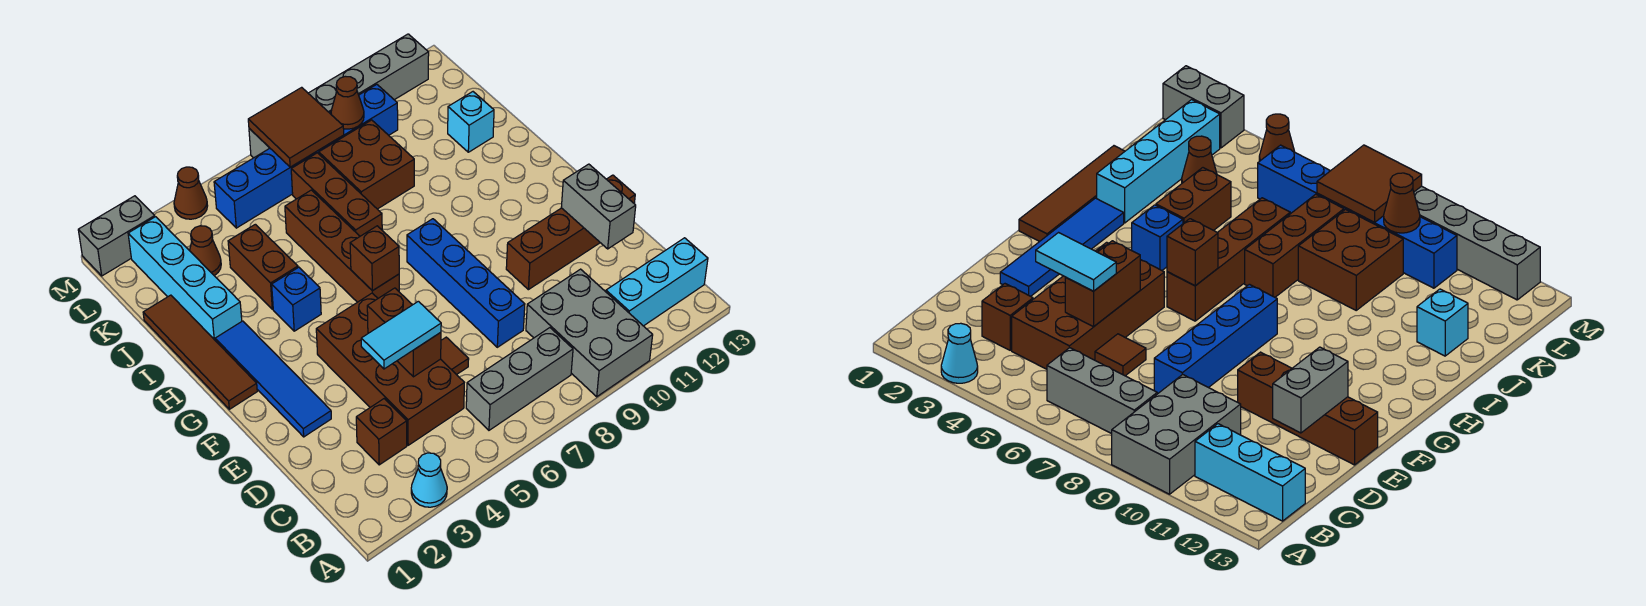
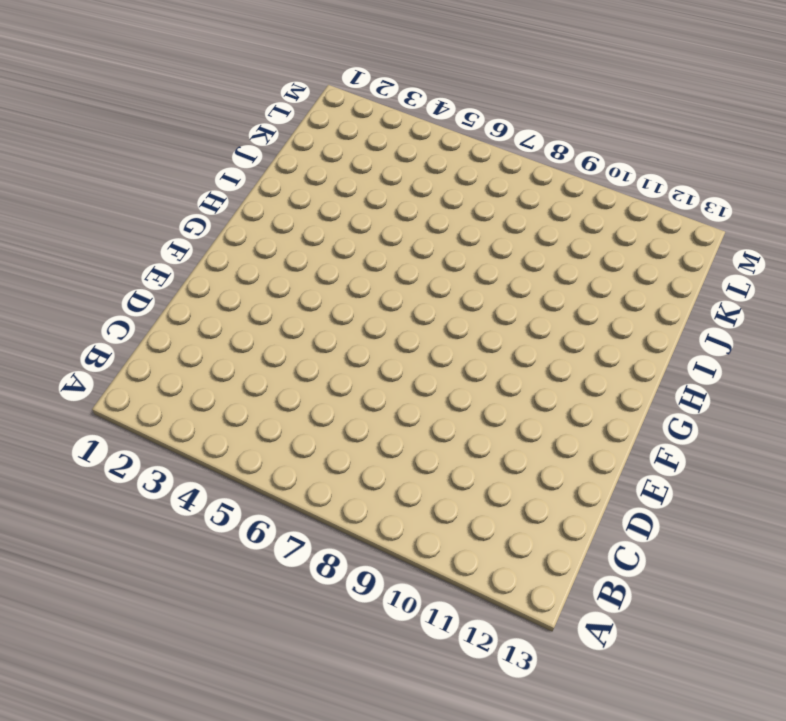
none -> cyan cone A3 level 1
none -> grey brick A9:C10 level 1
none -> grey brick B6:B8 level 1

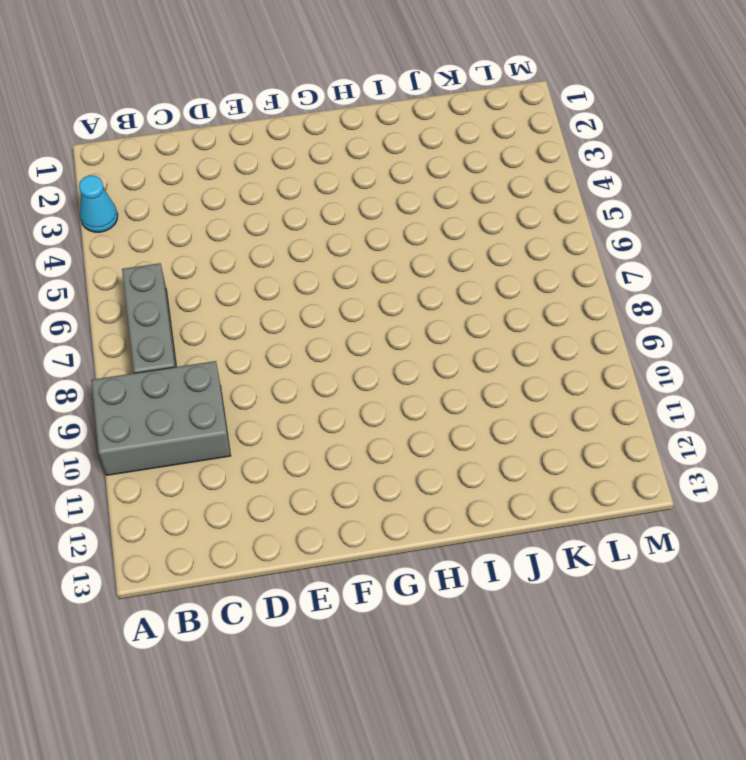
none -> cyan brick B11:B13 level 1
none -> brown brick C3 level 1
none -> brown brick C4:F5 level 1

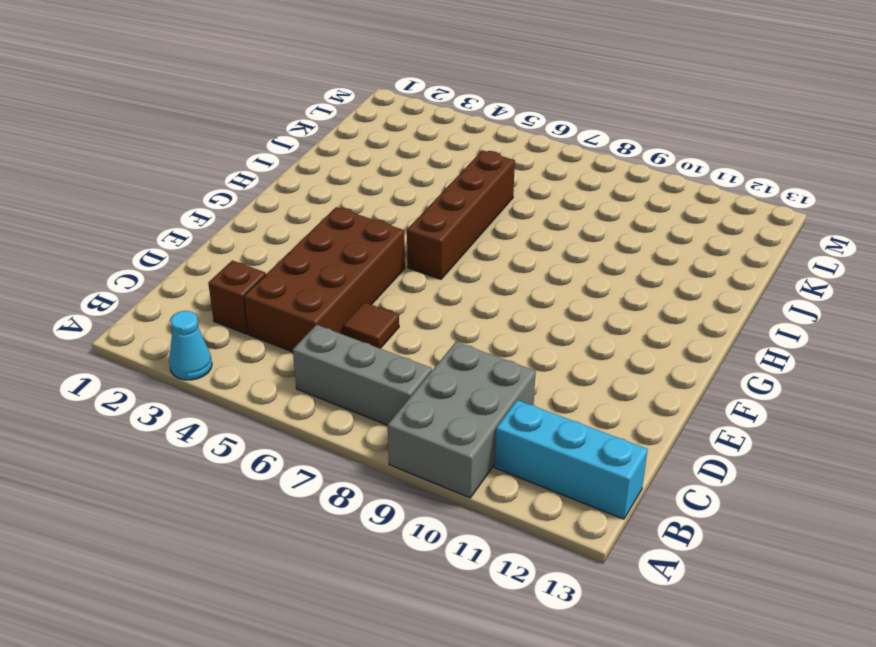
none -> blue brick D8:G8 level 1
none -> blue tile E2:H2 level 1
none -> brown brick E10:E13 level 1

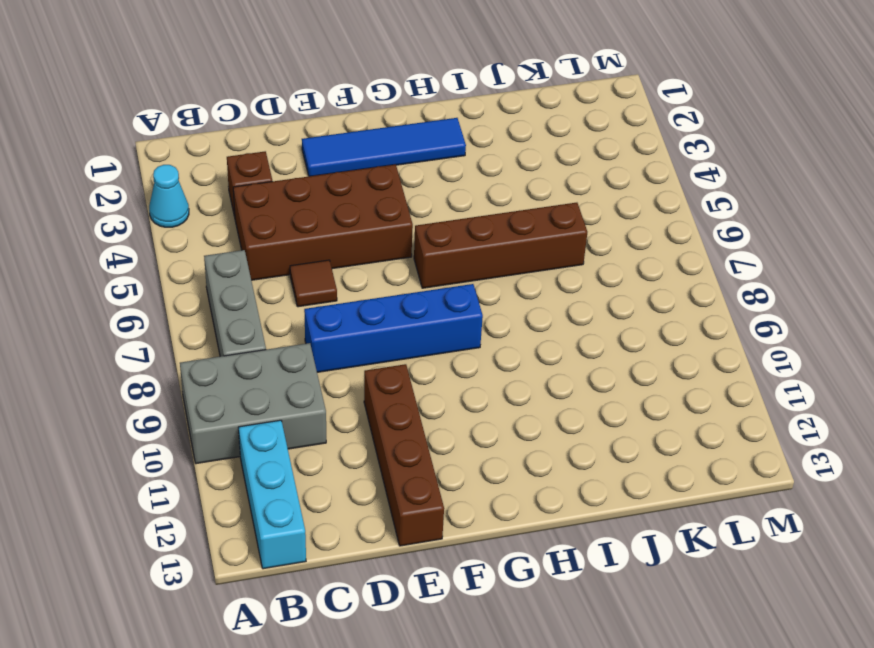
none -> brown tile G1:J1 level 1
none -> blue brick H4 level 1
none -> cyan brick I2:L2 level 1

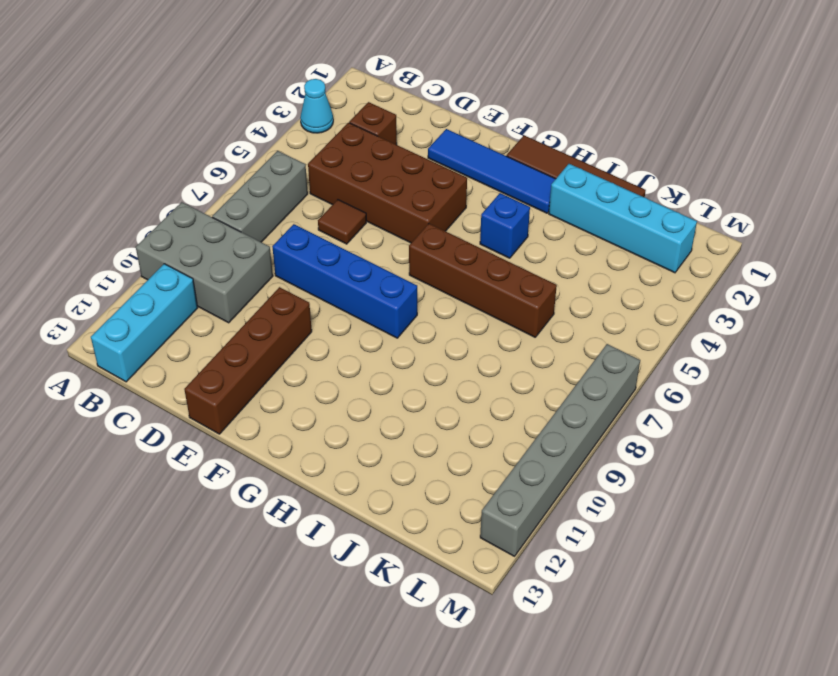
none -> brown brick I4:J4 level 1
none -> brown brick I7:K7 level 1
none -> brown brick J8:K9 level 1

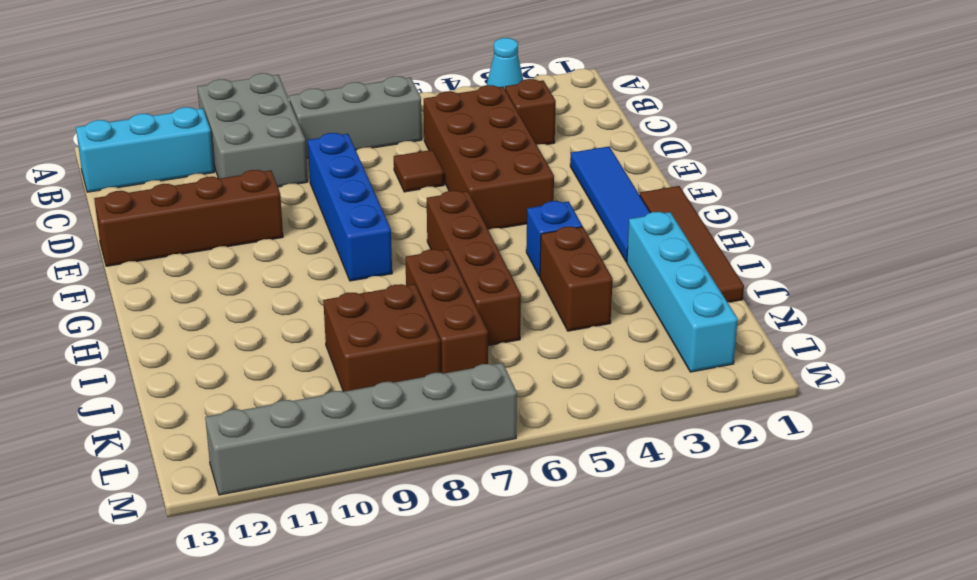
none -> cyan brick J12 level 1
none -> brown cone K3 level 1
none -> blue brick L5:L10 level 1

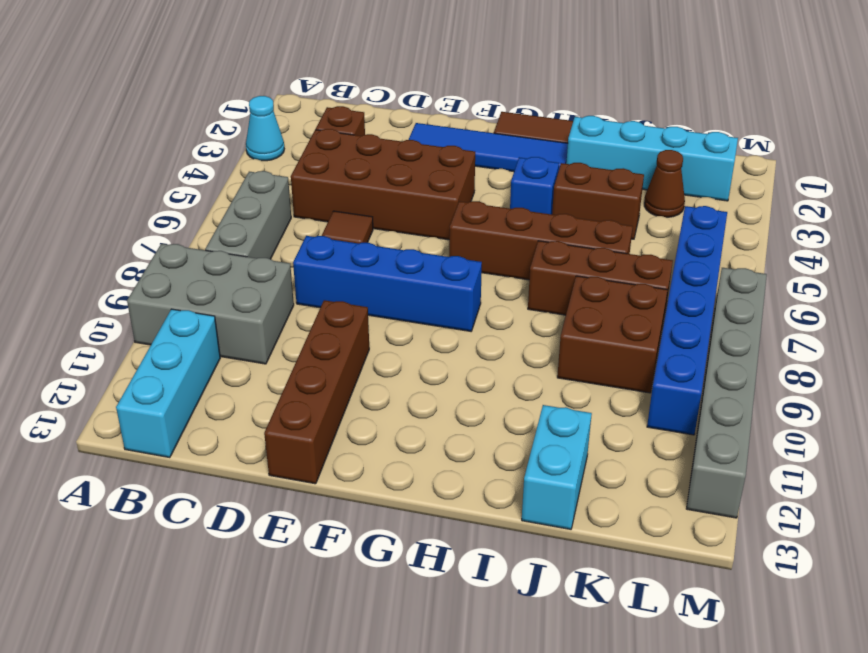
cyan brick J12:J13 level 1 -> cyan brick J12 level 1
none -> grey brick M1:M2 level 1
none -> brown cone M4 level 1
none -> brown brick D5:E5 level 2

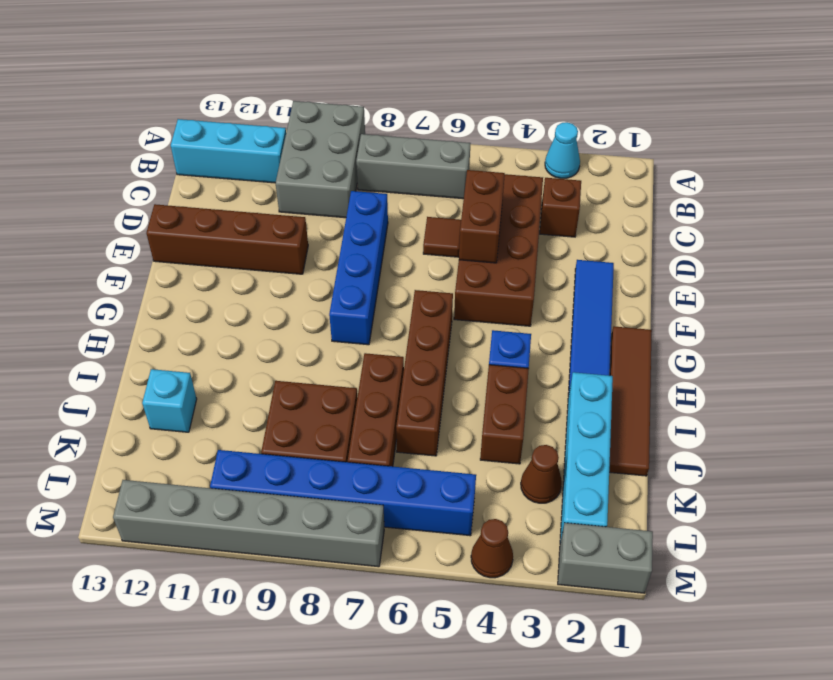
none -> grey brick D12:E12 level 2
none -> brown brick G6 level 2
none -> brown tile L7:M8 level 2

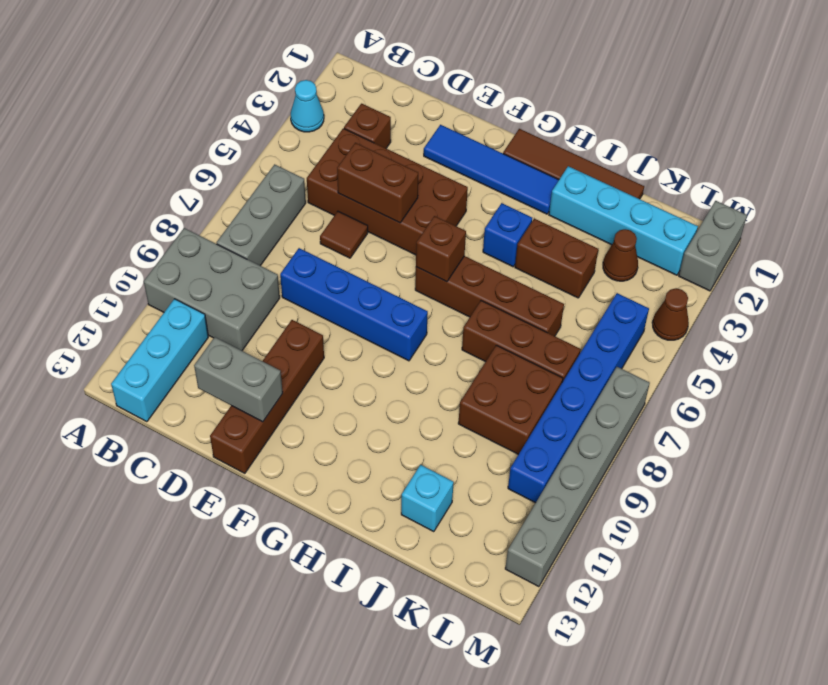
none -> brown tile L7:M8 level 2
none -> brown cone L9 level 2
none -> cyan tile D4:D5 level 3

